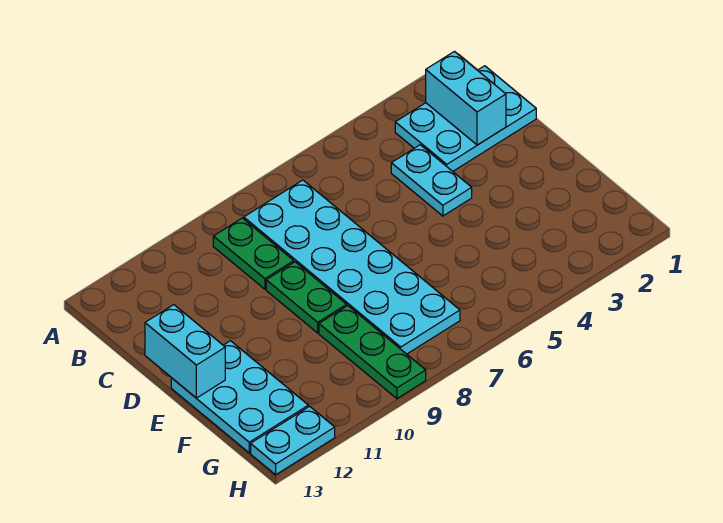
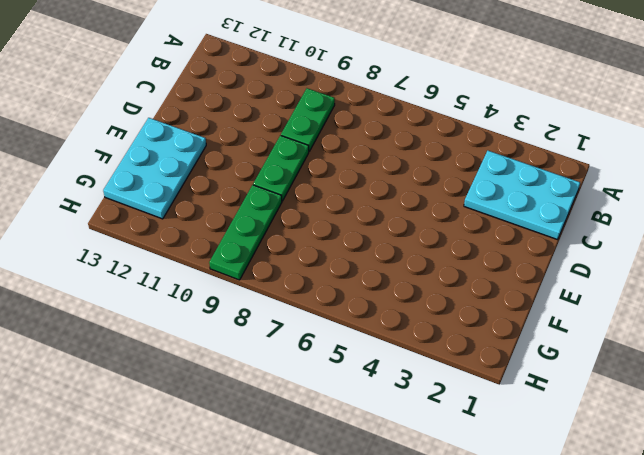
none -> cyan plate B7:G8 level 1
none -> cyan plate C4:D4 level 1

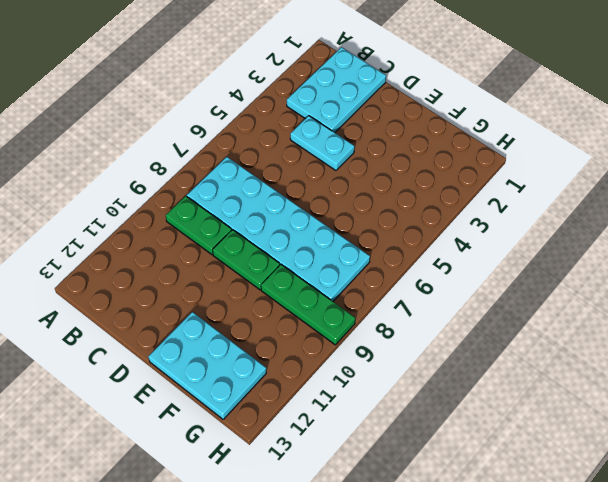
none -> cyan plate H12:H13 level 1
none -> cyan brick B2:C2 level 2

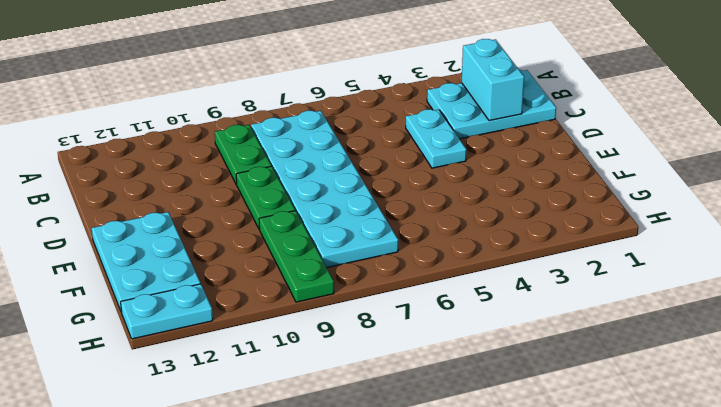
none -> cyan brick D13:E13 level 2

